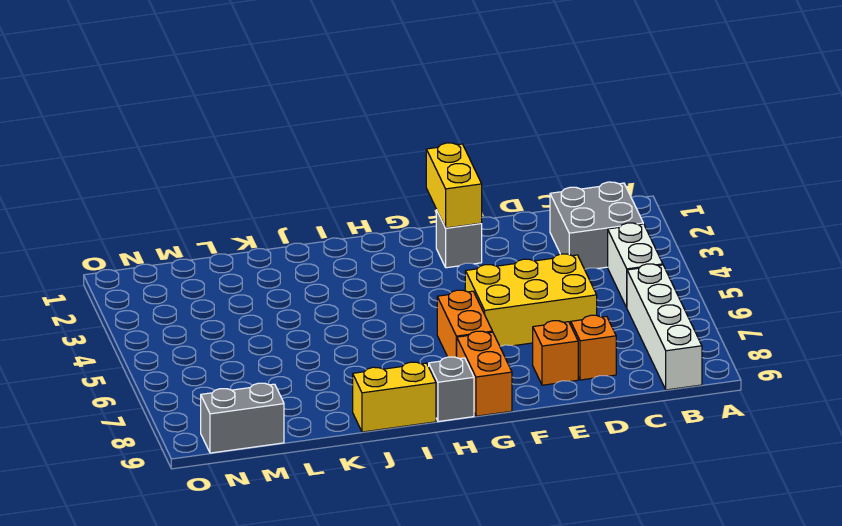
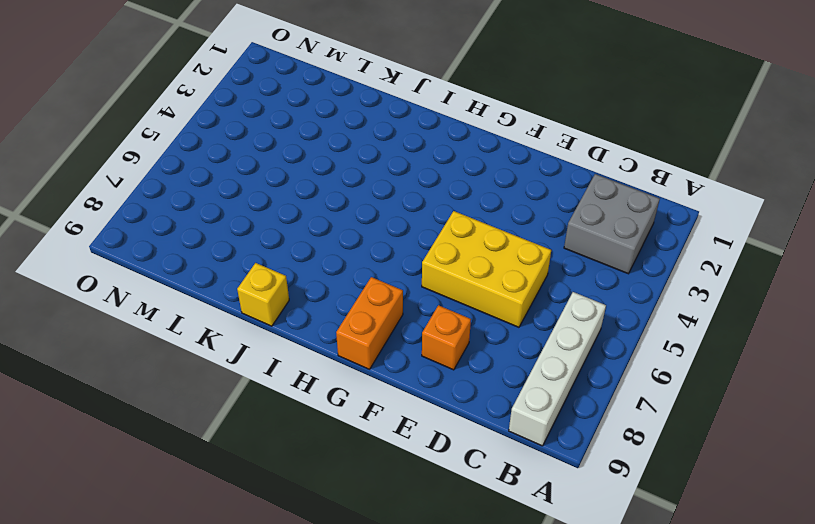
yellow brick J9 level 1 -> yellow brick I9:J9 level 1
none -> white brick B4:B5 level 1
none -> orange brick D8 level 1
none -> grey brick F2 level 1

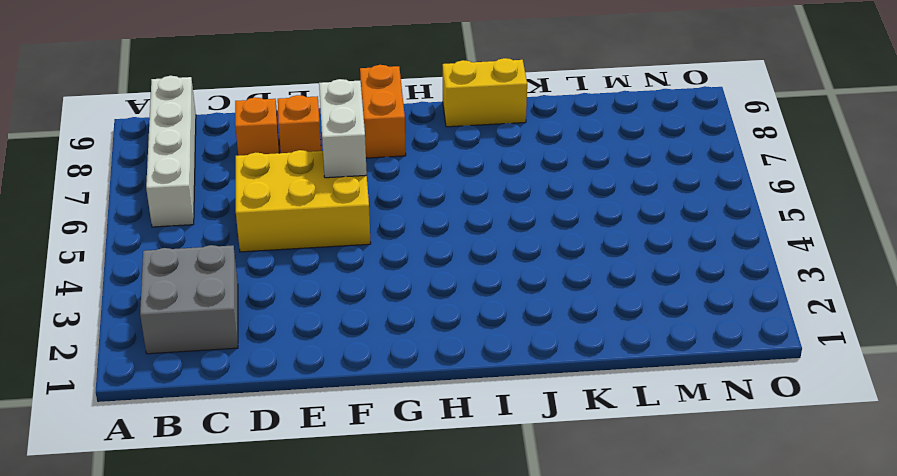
white brick F6:F7 level 2 -> white brick B4:B5 level 1
none -> grey brick F2 level 1
none -> orange brick G6:G7 level 1
none -> grey brick H9 level 1

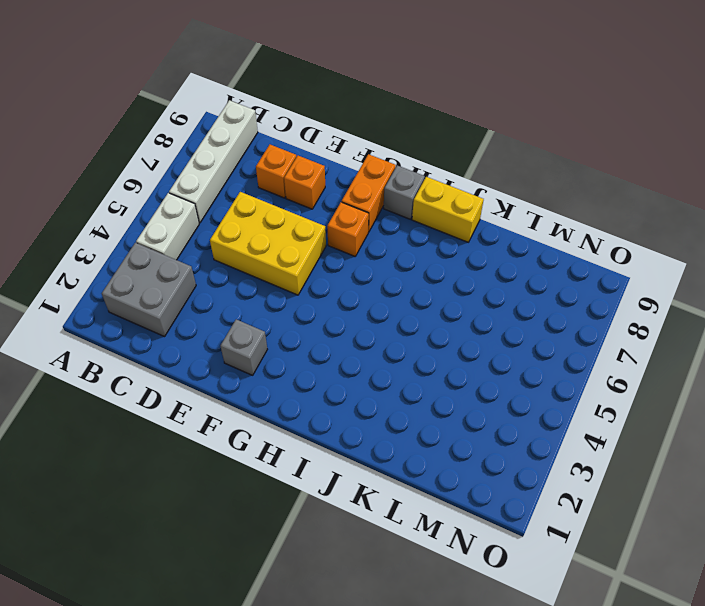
orange brick G7 level 1 -> orange brick G6:G7 level 1
none -> grey brick M9:N9 level 1
none -> yellow brick F1:F2 level 2

